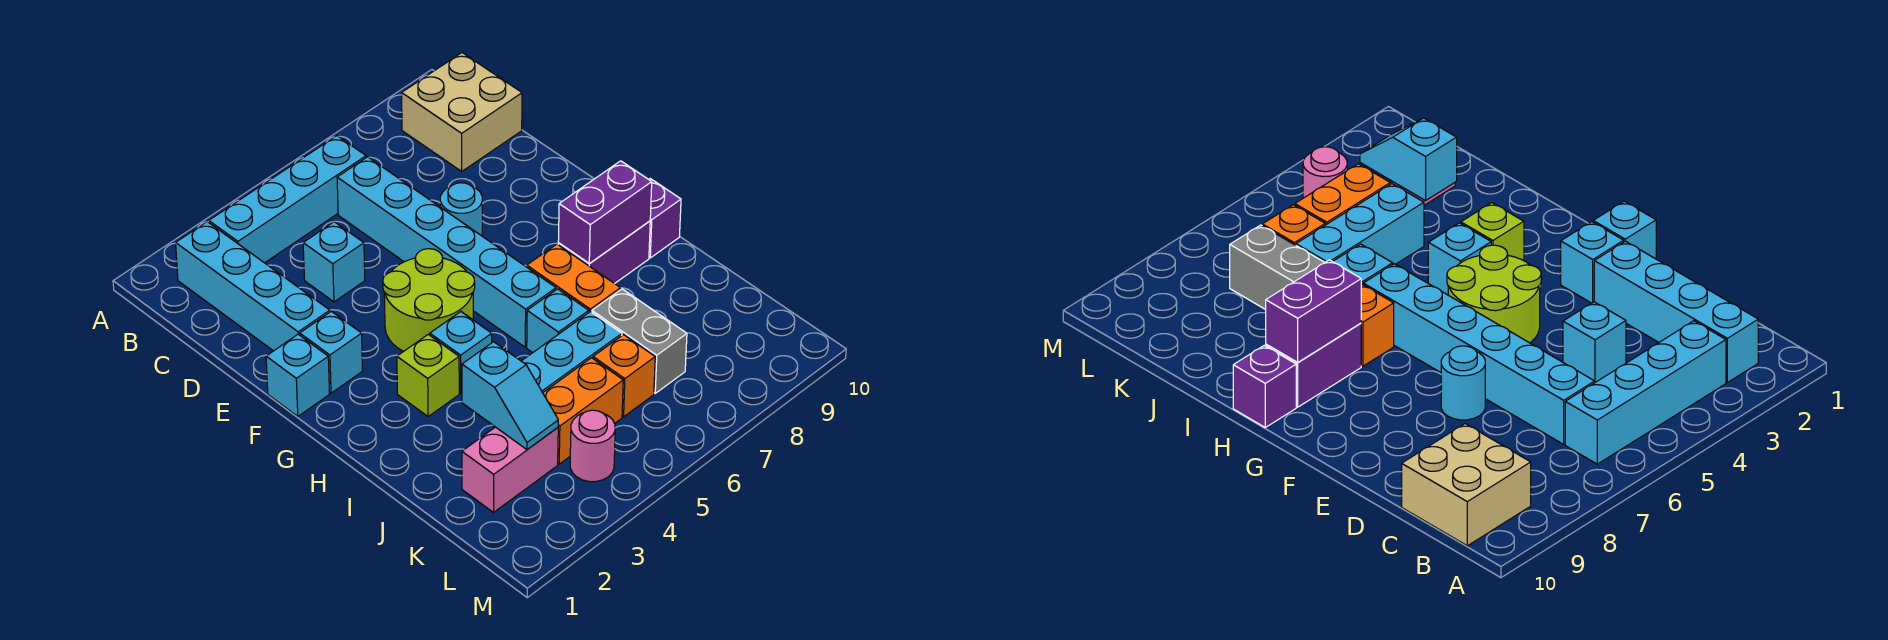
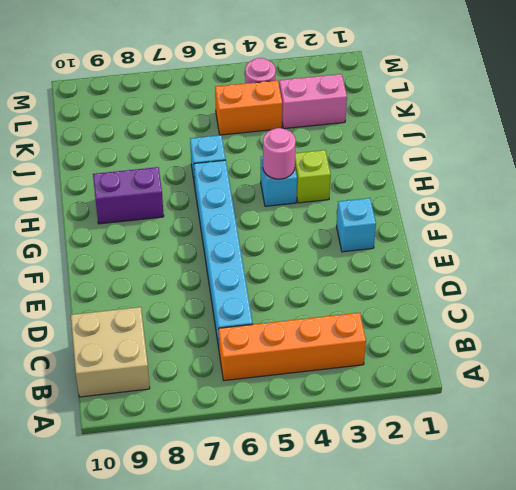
orange brick B3:B6 level 1 -> cyan brick B3:B6 level 1
pink round brick H4 level 2 -> none
none -> cyan brick B2:E2 level 1
none -> cyan brick D4 level 1
none -> cyan round brick E7 level 1

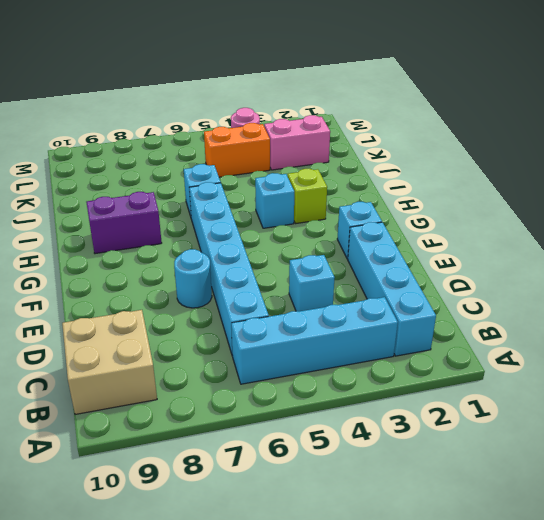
none -> cyan brick F1 level 1
none -> lime round brick F4:G5 level 1
none -> orange brick H7:I7 level 1

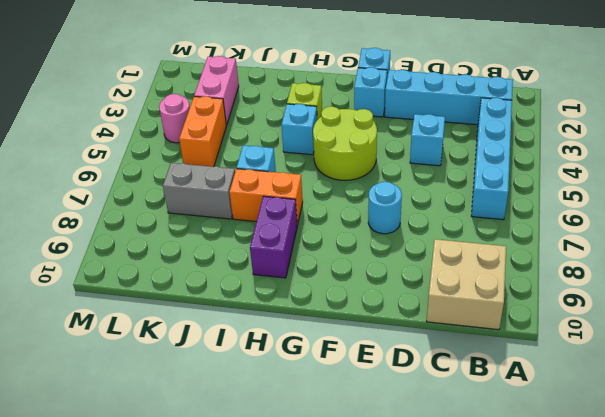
none -> cyan brick C6:H6 level 1
none -> purple brick H10 level 1
none -> cyan brick J4:J6 level 1

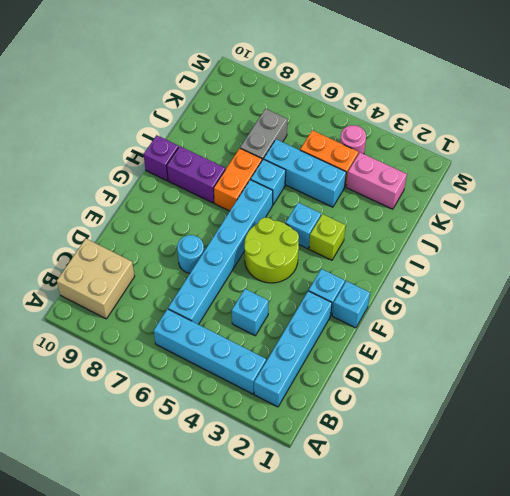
none -> orange brick K6 level 1
none -> purple brick H8:H9 level 2
none -> cyan slope J3:K3 level 2 top J

